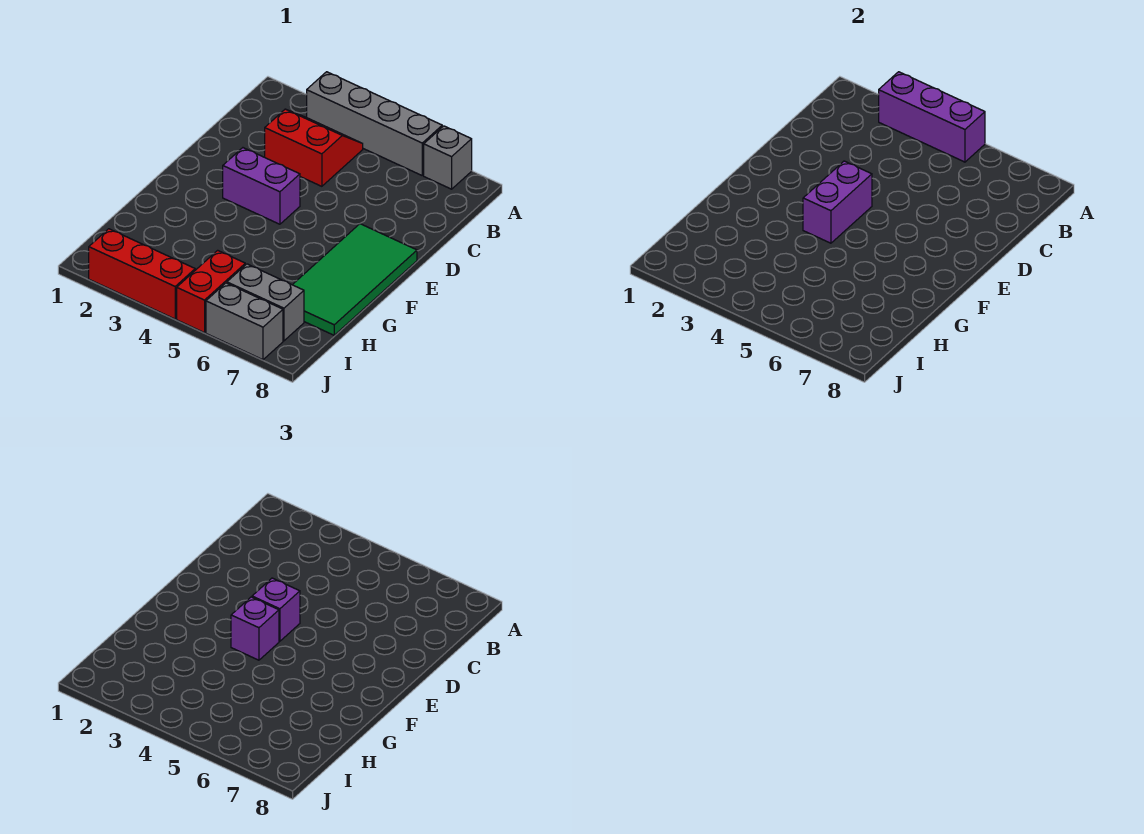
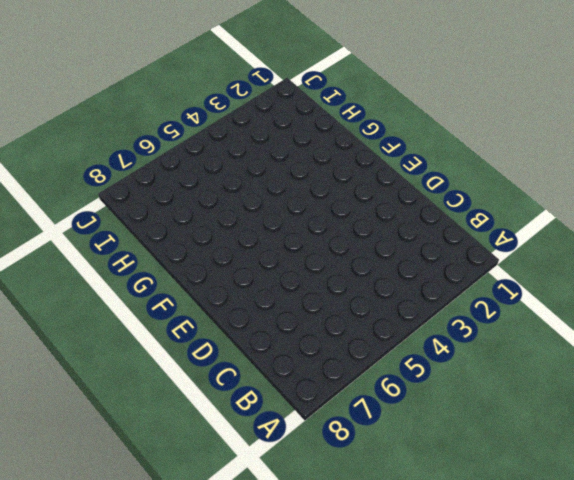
none -> grey brick A3:A6 level 1
none -> grey brick A7 level 1
none -> red slope B3:C4 level 1 top C

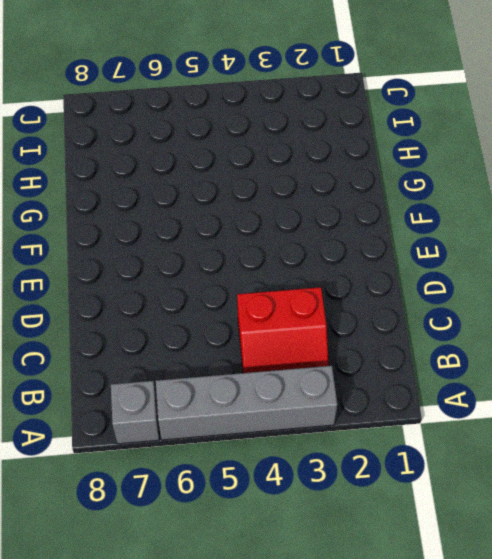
none -> purple brick E3:E4 level 1
none -> green tile E7:H8 level 1
none -> red brick I5:J5 level 1

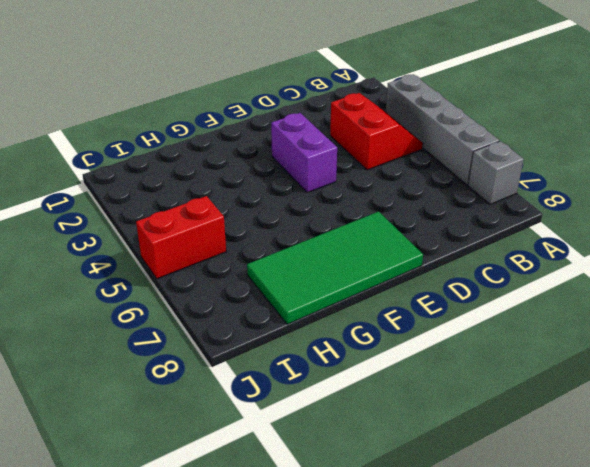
none -> grey brick I6:I7 level 1
none -> red brick J2:J4 level 1
none -> grey brick J6:J7 level 1

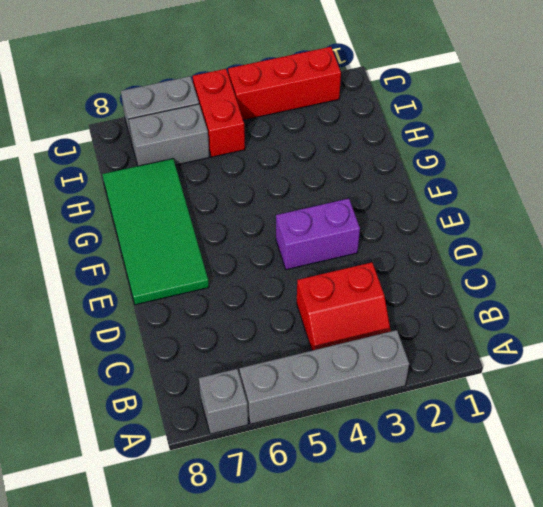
none -> purple brick A3:A5 level 2
none -> purple brick E4:F4 level 2
none -> purple brick E4 level 3

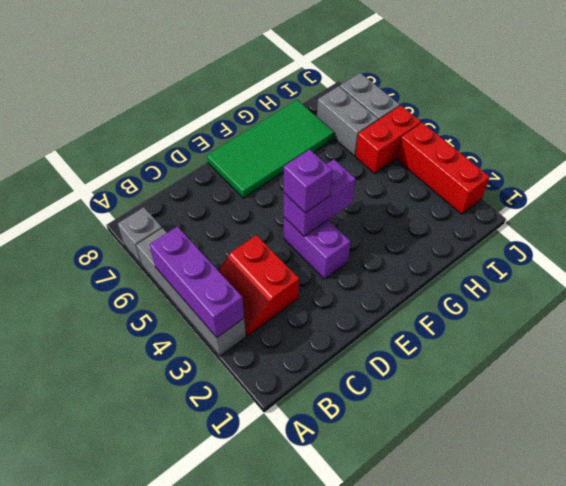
none -> purple brick F4 level 3

